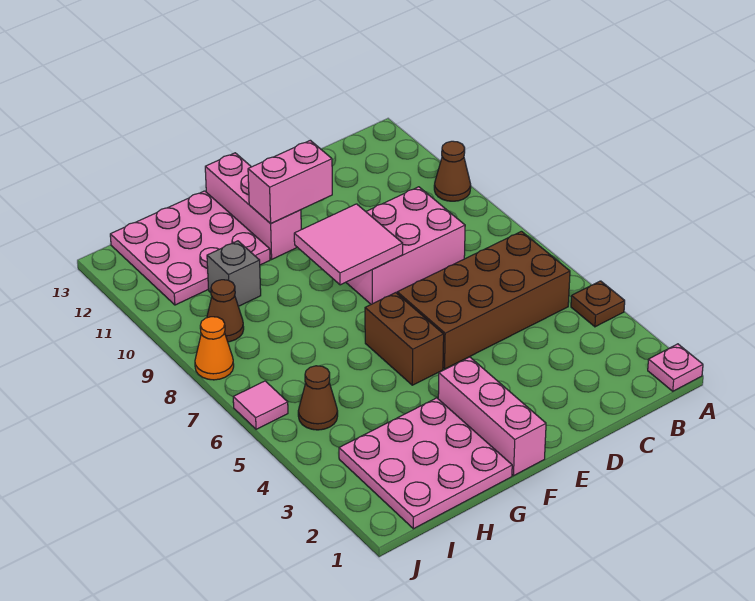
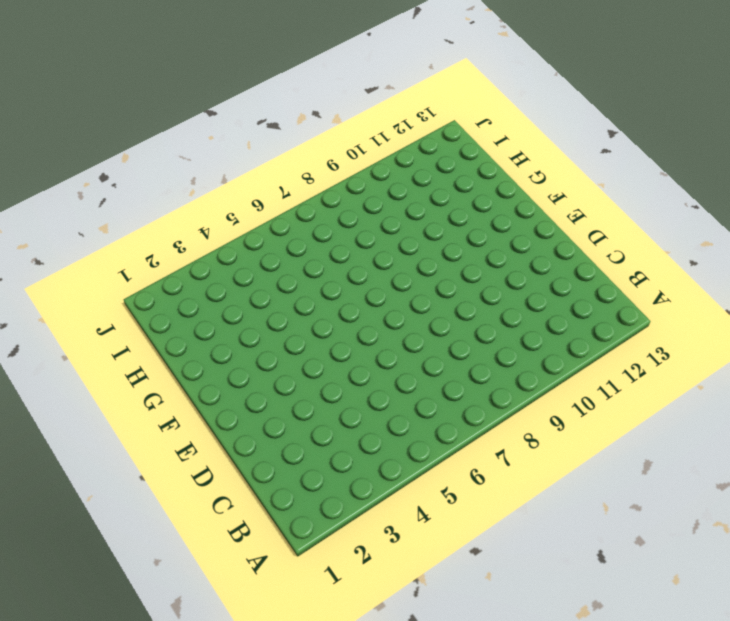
none -> pink plate A1 level 1
none -> brown plate A4 level 1
none -> brown cone A10 level 1

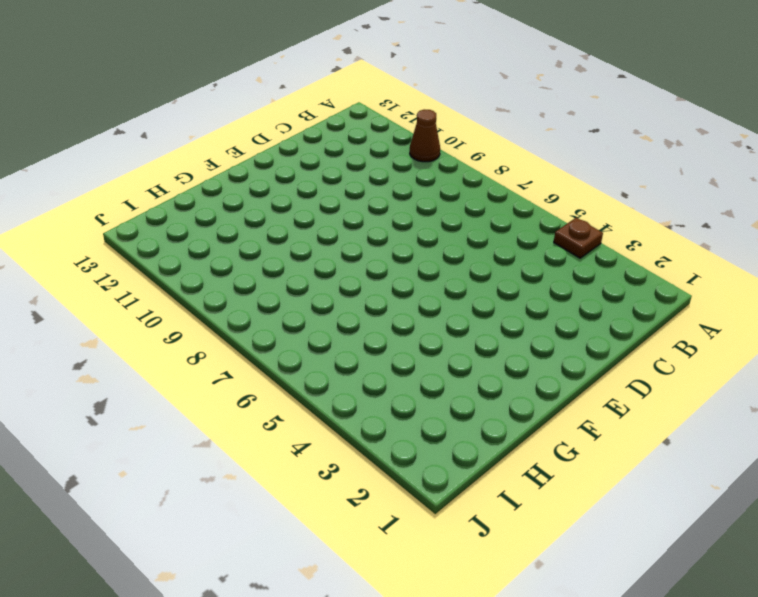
none -> pink plate A1 level 1
none -> brown brick B5:E6 level 1
none -> pink brick C8:E9 level 1

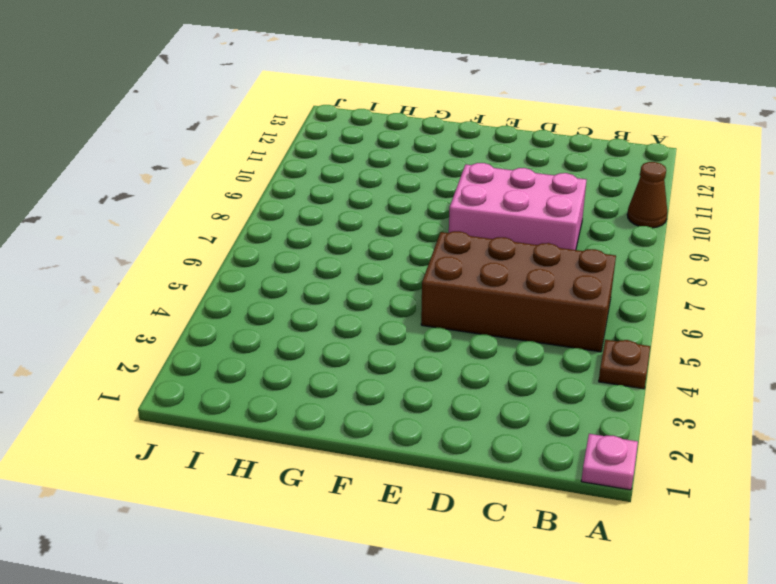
none -> pink brick F1:F3 level 1
none -> brown brick F5:F6 level 1
none -> pink brick F11:F13 level 1

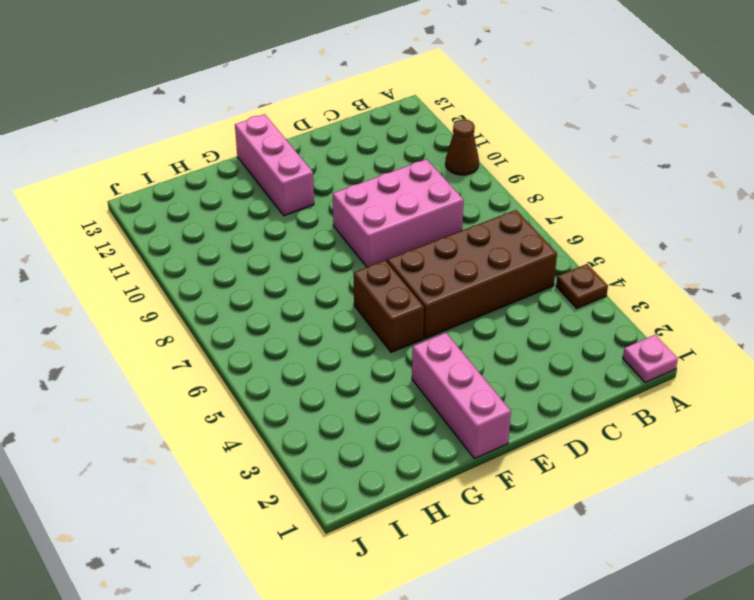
none -> pink plate G1:I3 level 1
none -> pink plate G11:I13 level 1
none -> grey brick H10 level 1

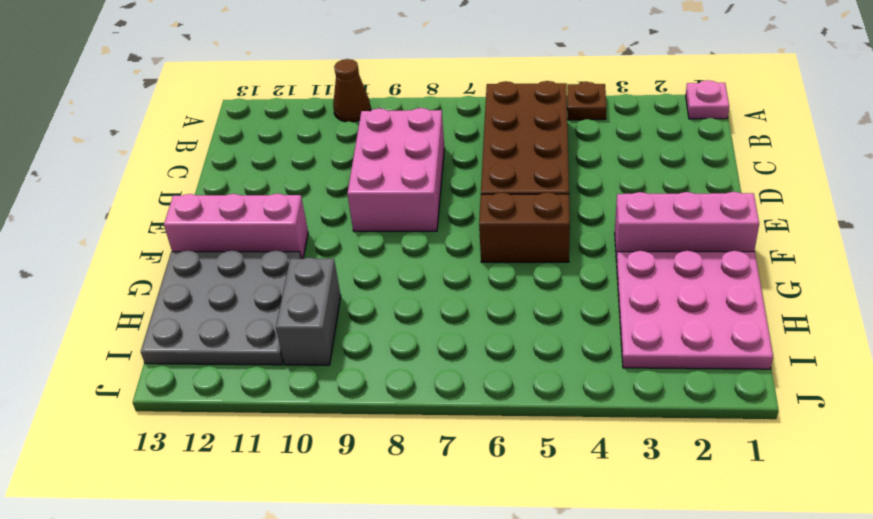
grey plate G11:I13 level 1 -> pink plate G11:I13 level 1
grey brick H10:I10 level 1 -> grey brick H10 level 1
none -> brown cone I5 level 1
none -> brown cone I9 level 1
none -> pink tile J6 level 1

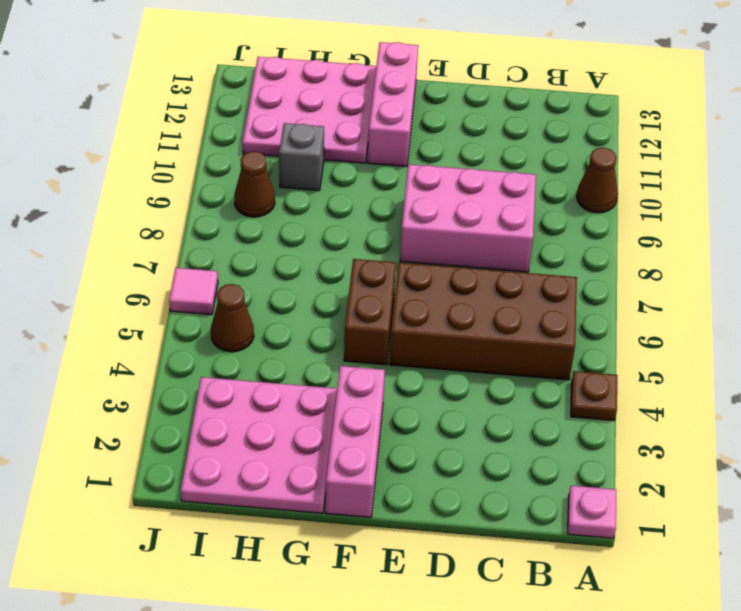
none -> orange cone J8 level 1
none -> pink tile E8:F9 level 2
none -> pink brick E11:F11 level 2

